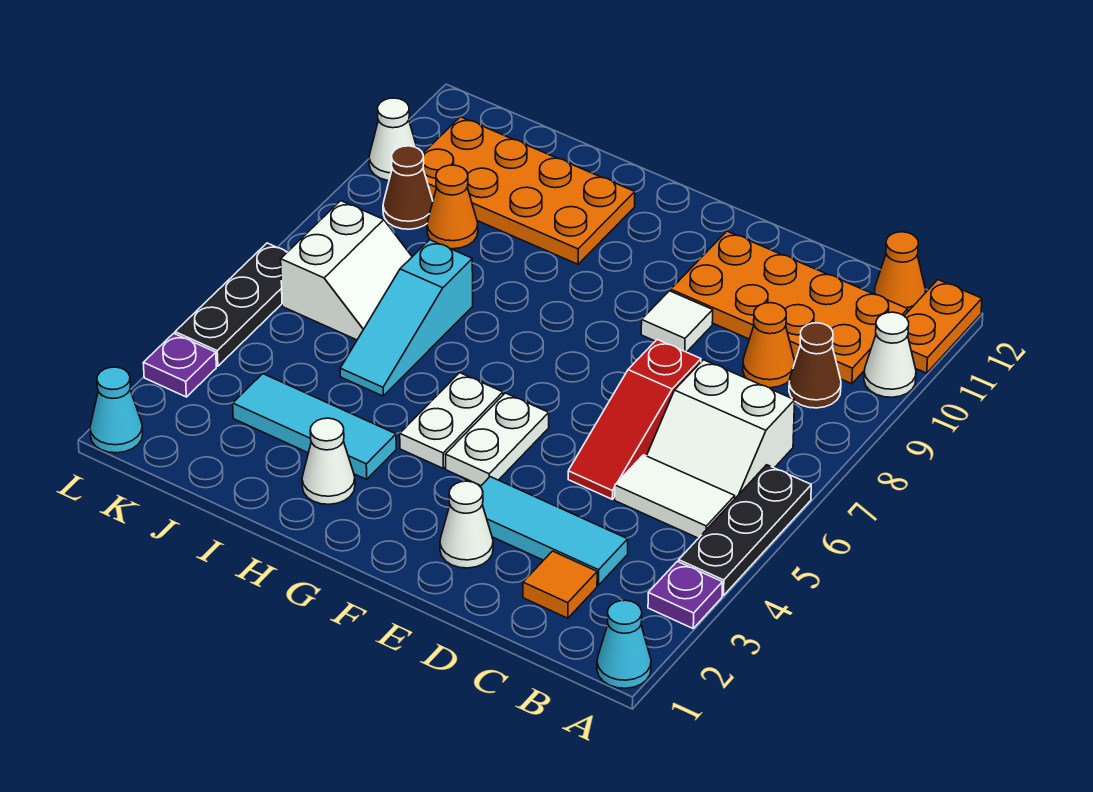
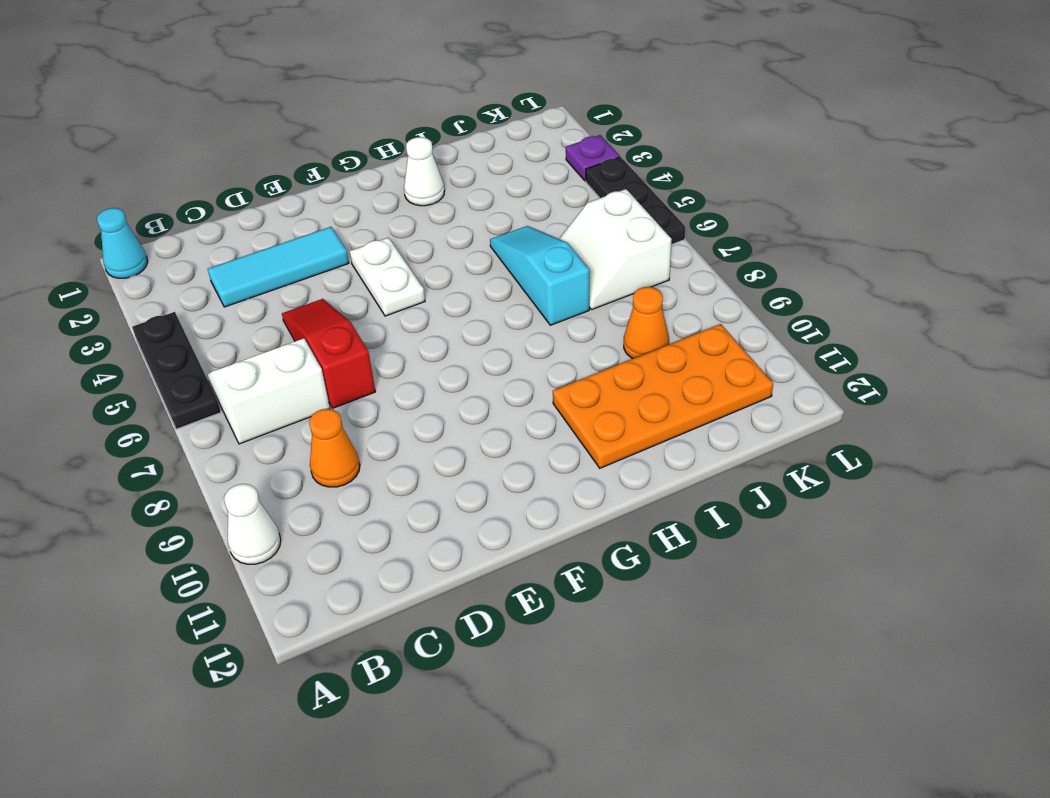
none -> purple plate A3 level 1
none -> orange plate A11:A12 level 1
none -> white tile B5:C5 level 1

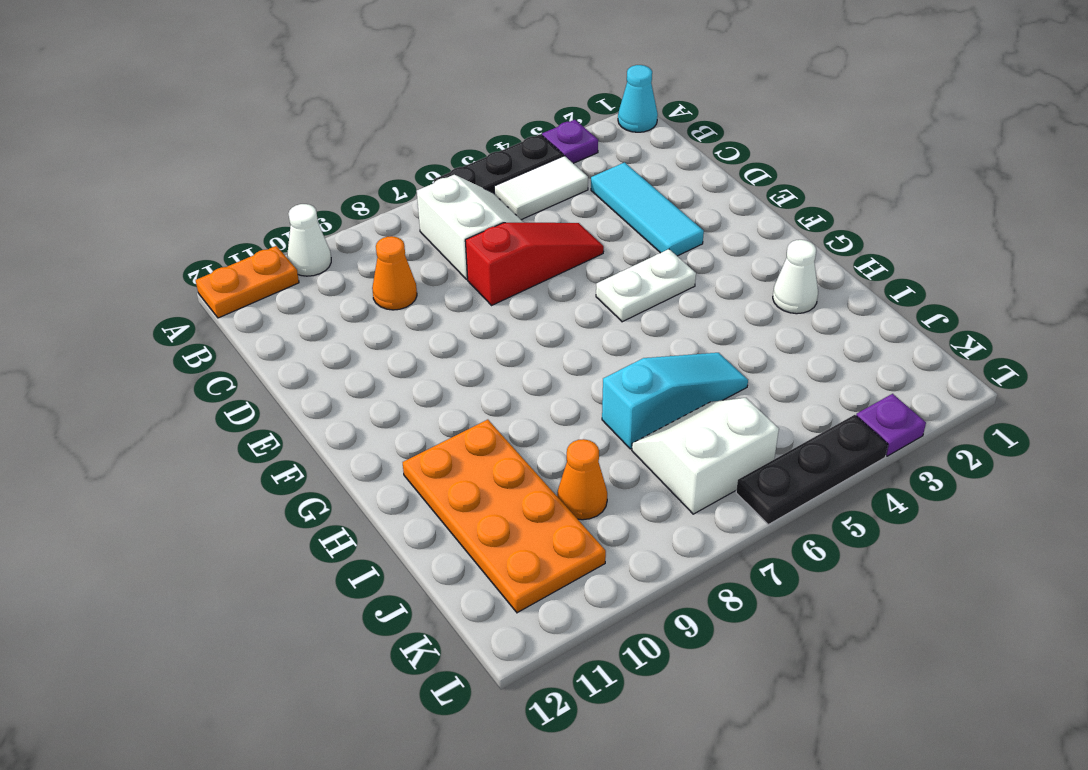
white tile B4:B5 level 1 -> white tile B5:C5 level 1
none -> brown cone B9 level 1
none -> orange plate B10:E11 level 1
none -> orange cone B12 level 1

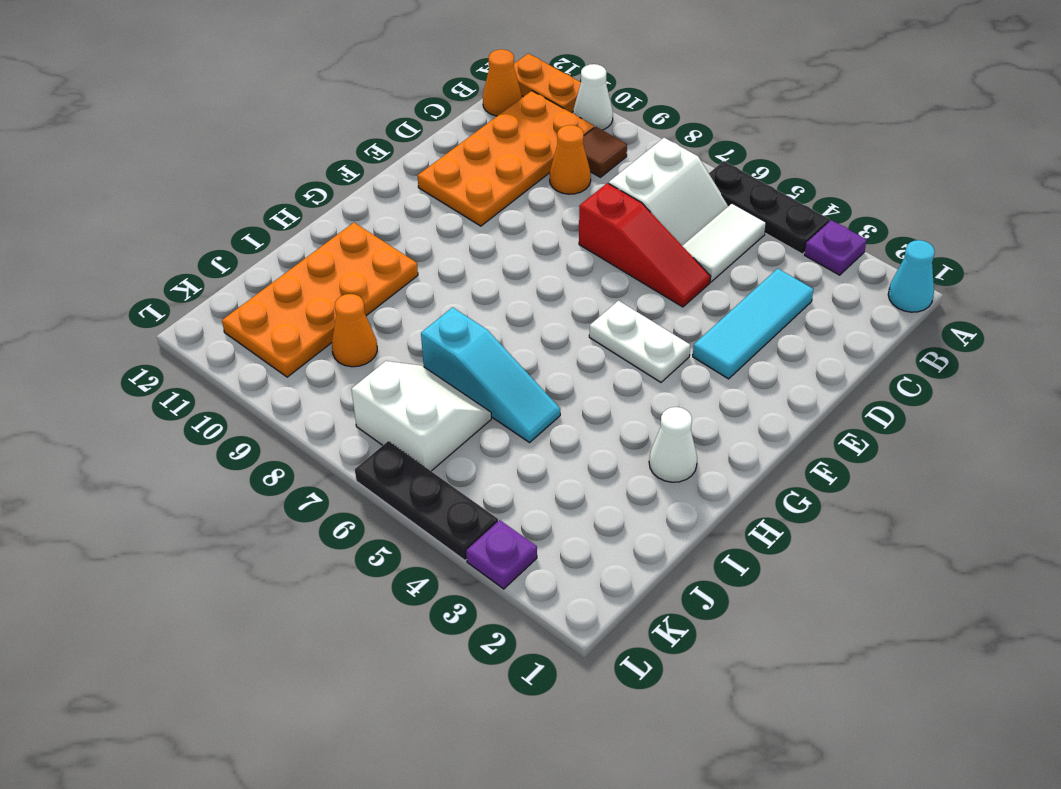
brown tile B9 level 1 -> brown cone B9 level 1
none -> orange tile C2 level 1
none -> white cone E2 level 1
none -> white tile E9 level 1

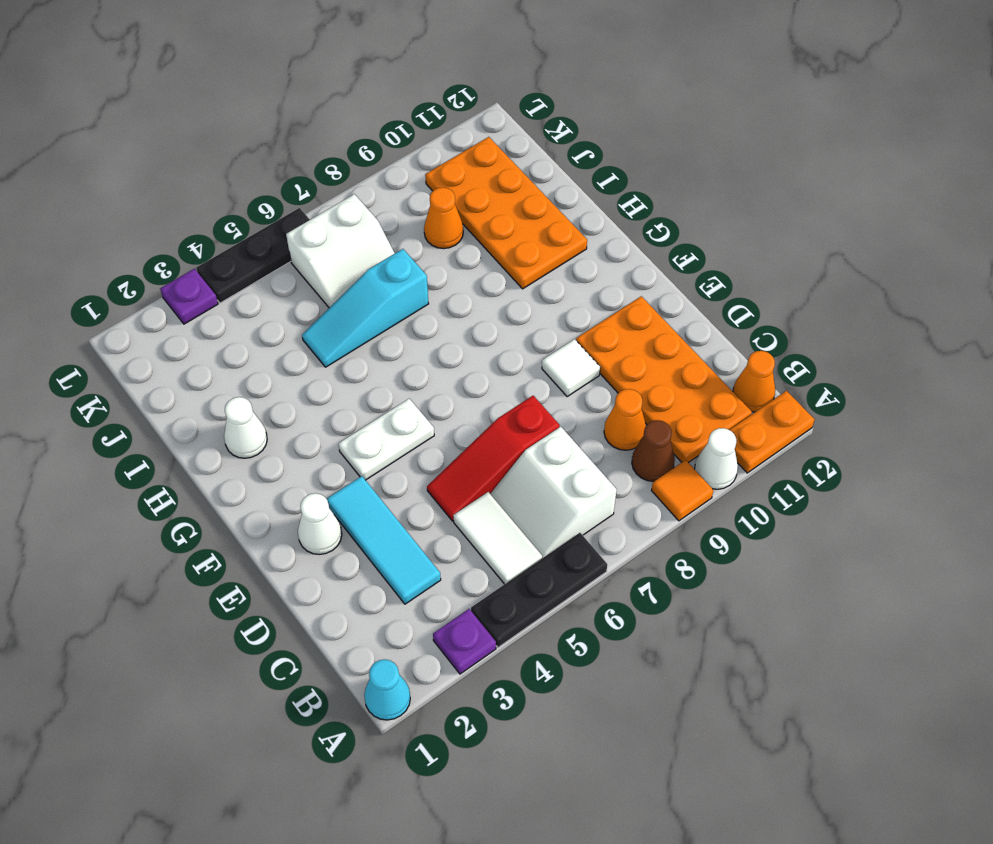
orange tile A9 level 1 -> orange tile C2 level 1
none -> white plate G4:G5 level 1
none -> cyan tile H3:J3 level 1
none -> brown cone K9 level 1

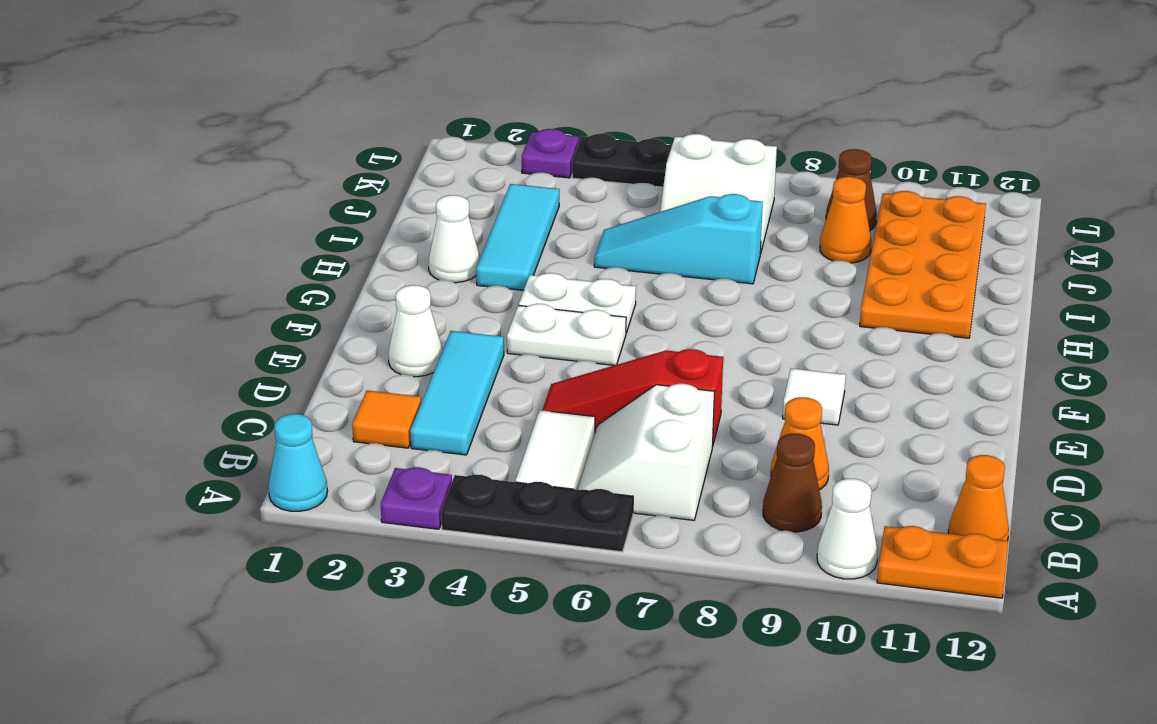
none -> orange plate B10:E11 level 1
none -> cyan cone L1 level 1
none -> white cone L10 level 1

